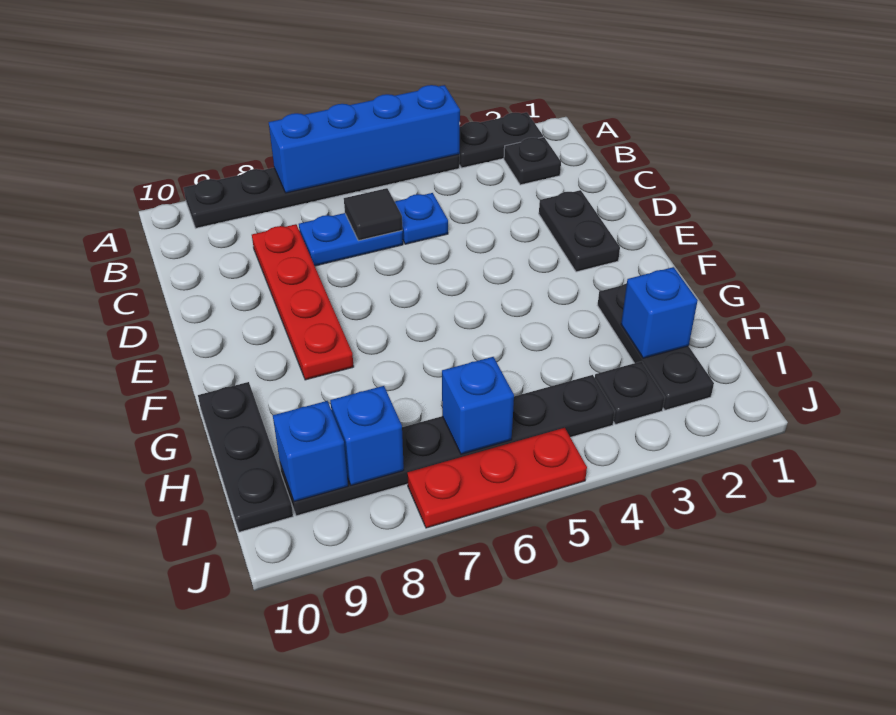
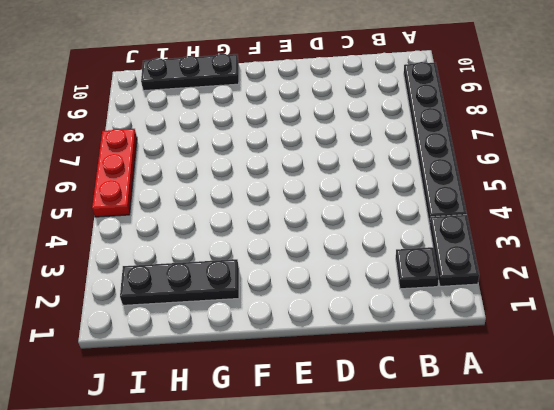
none -> blue plate C5 level 1
none -> blue plate C6:C7 level 1
none -> red plate C8:F8 level 1

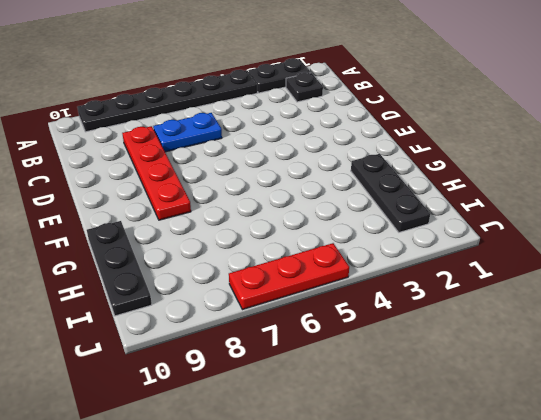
none -> blue plate C5 level 1
none -> black plate D2:E2 level 1
none -> black plate I3 level 1

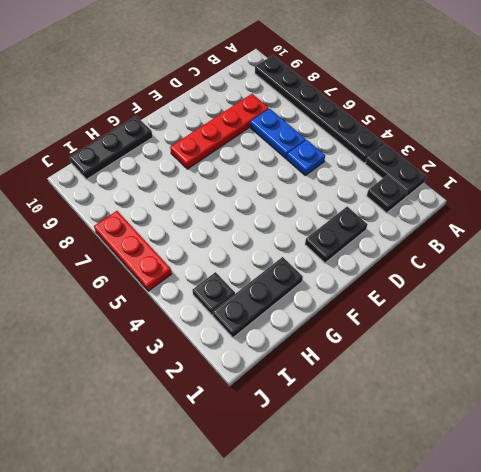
none -> black plate I4:I9 level 1
none -> blue brick A4:A7 level 2
none -> black tile C6 level 2

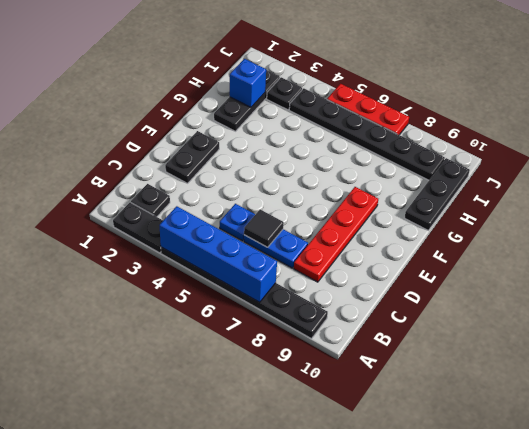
none -> blue brick I6 level 2
none -> blue brick I8 level 2
none -> blue brick I9 level 2

